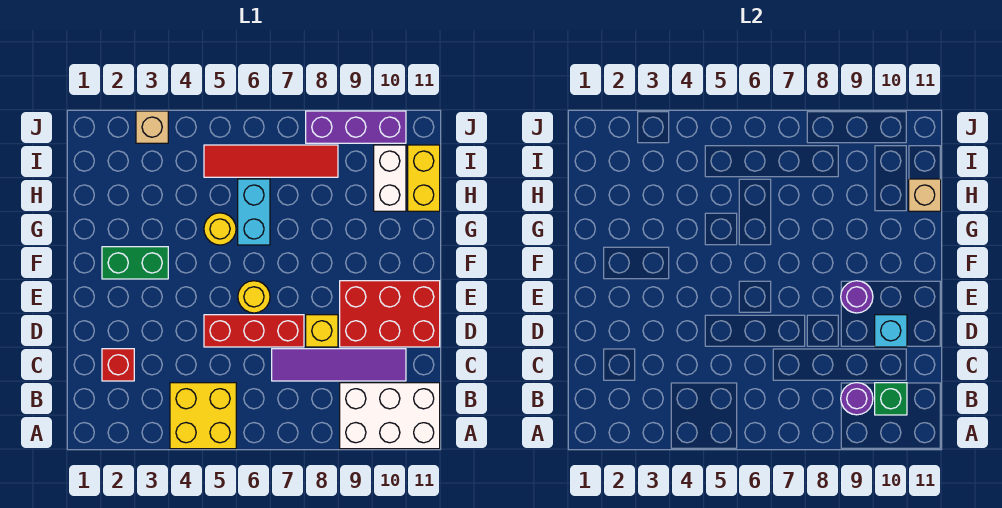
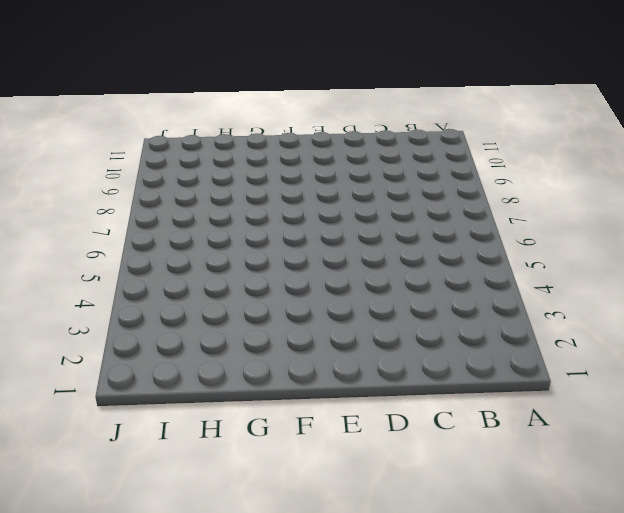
none -> yellow brick A4:B5 level 1
none -> white brick A9:B11 level 1
none -> red brick C2 level 1

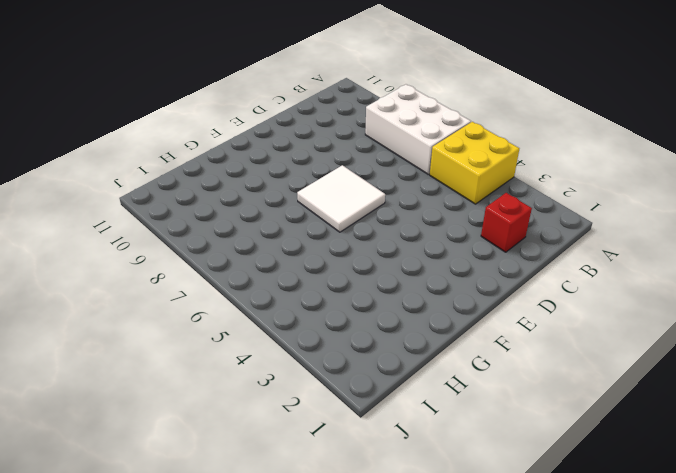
white brick A6:B8 level 1 -> white brick A9:B11 level 1
white tile E6:F7 level 1 -> yellow round brick E6 level 1
none -> purple tile C7:C10 level 1
none -> red brick D5:D7 level 1
none -> yellow brick D8 level 1

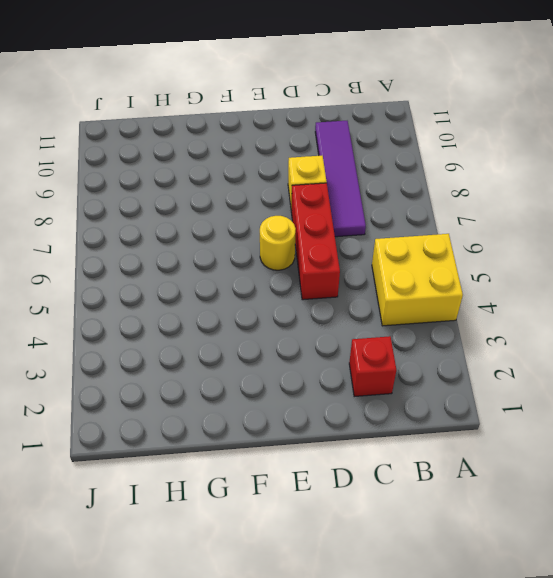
none -> white brick A9:B11 level 1
none -> red brick D9:E11 level 1
none -> green brick F2:F3 level 1

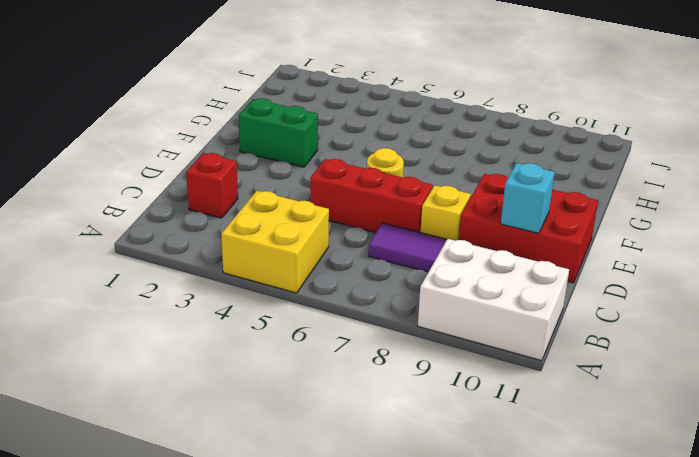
none -> yellow round brick G5 level 1
none -> cyan brick G6:H6 level 1
none -> white brick H10:I10 level 1

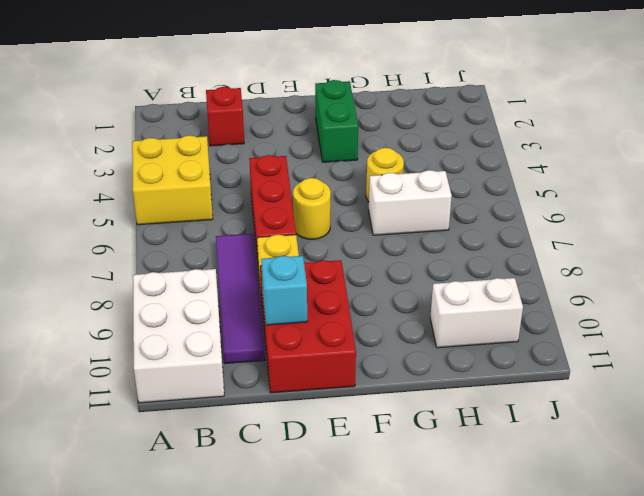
white brick G6:H6 level 1 -> cyan brick G6:H6 level 1
none -> yellow brick H11:I11 level 1
none -> red tile I5:I8 level 1
none -> tan brick J3 level 1

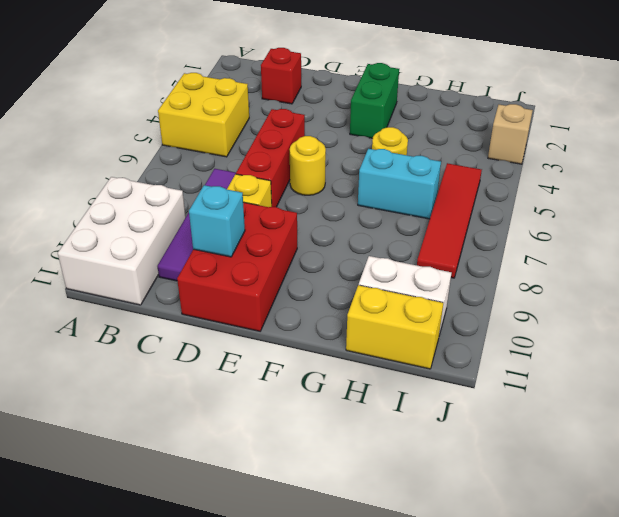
none -> purple brick J8:J10 level 1
none -> purple round brick B9 level 2
none -> green brick B10 level 2

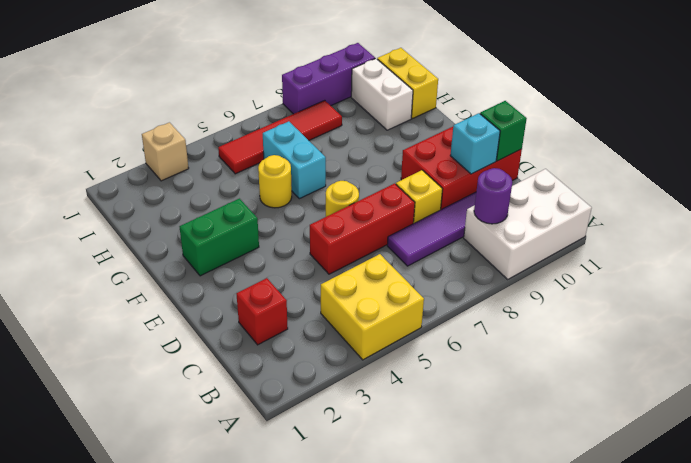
green brick D11 level 2 -> green brick B10 level 2
none -> purple round brick E9 level 2
none -> tan brick H11 level 2

